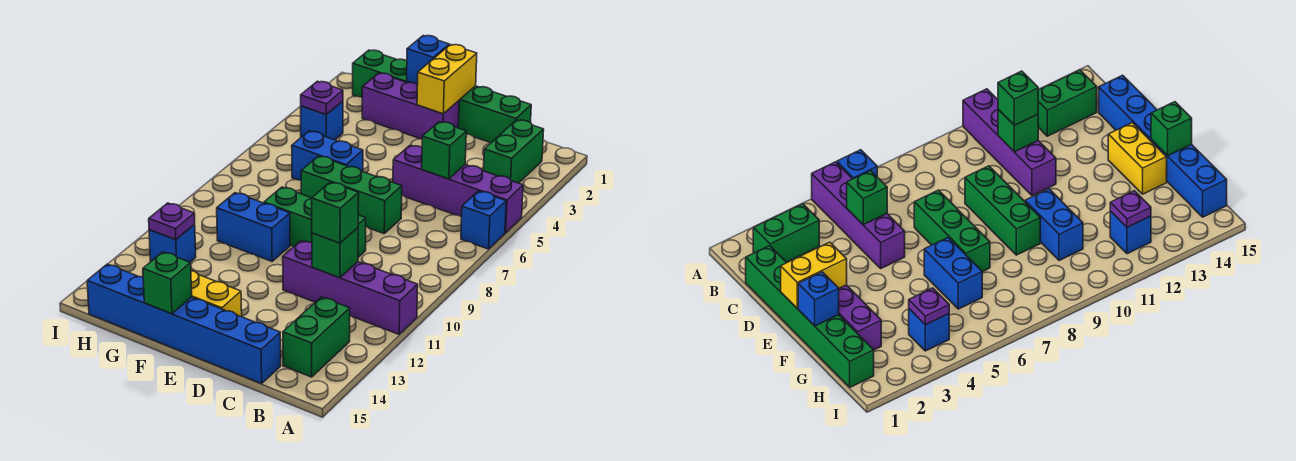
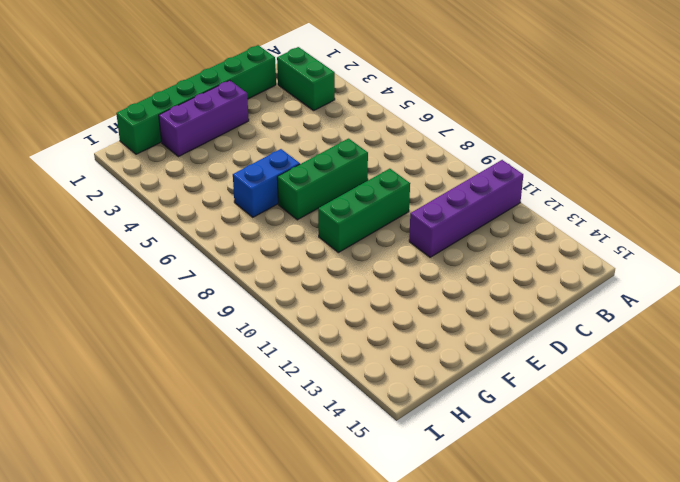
none -> purple brick A5:D5 level 1
none -> blue brick A6 level 1
none -> green brick B13:B14 level 1

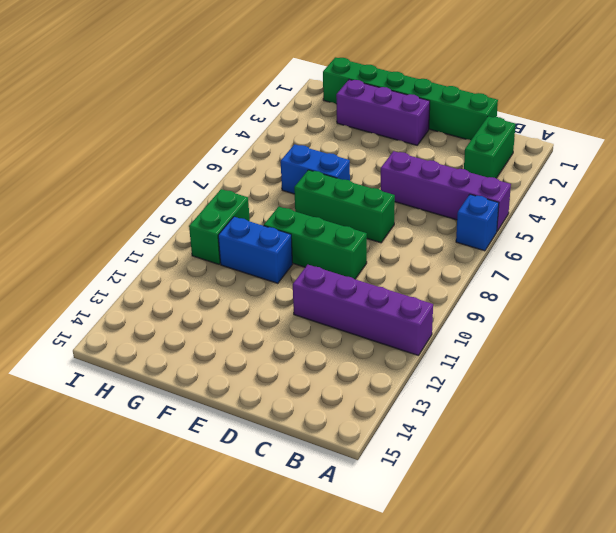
green brick H9:H10 level 1 -> green brick B13:B14 level 1
none -> blue brick C15:H15 level 1
none -> yellow brick E14:F14 level 1
none -> blue brick H4 level 1

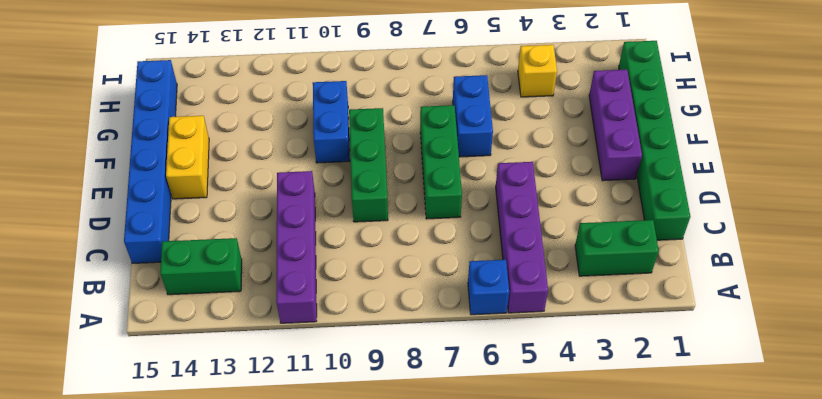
yellow brick H4 level 1 -> blue brick H4 level 1
none -> blue brick H12 level 1
none -> green brick C5 level 2
none -> green brick C11 level 2

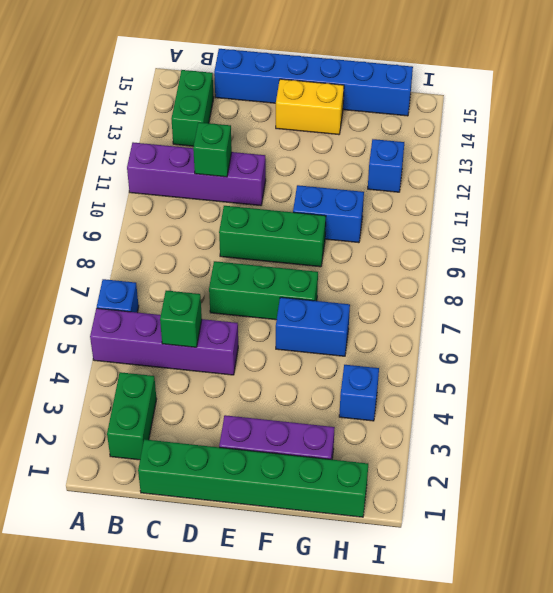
none -> yellow brick E1:E2 level 2
none -> blue brick F1 level 2
none -> green brick F15 level 2

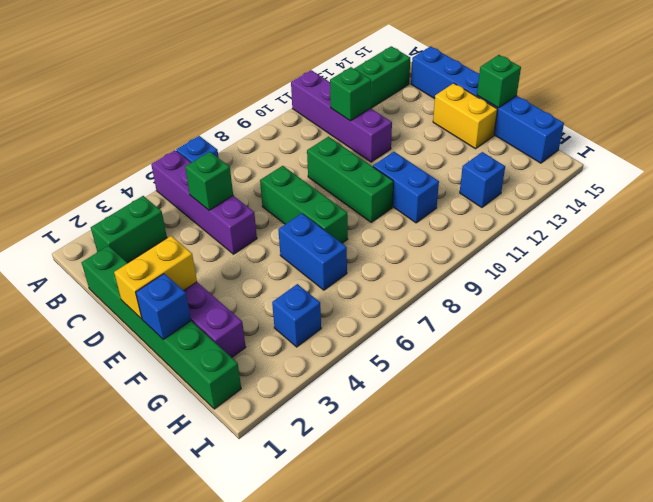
none -> purple plate H4 level 2
none -> purple plate H12 level 2
none -> green brick C11 level 3

